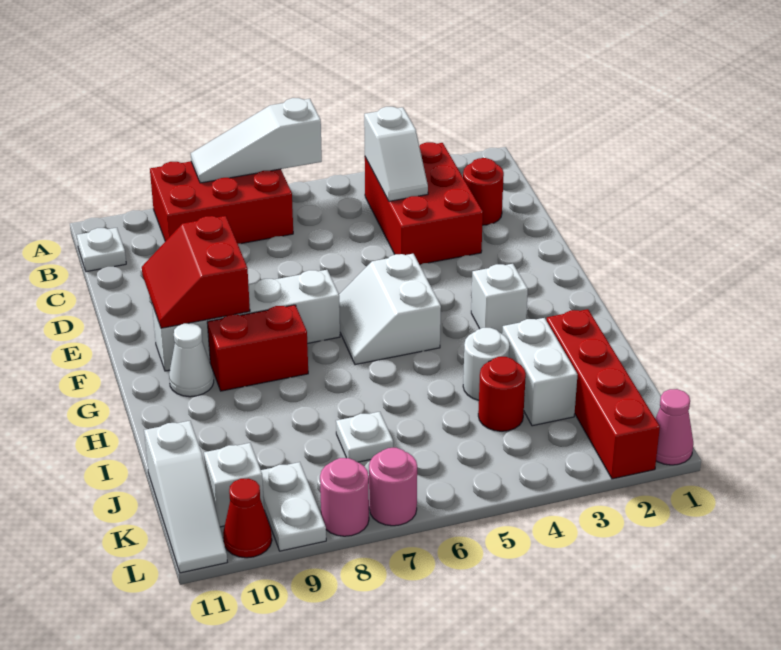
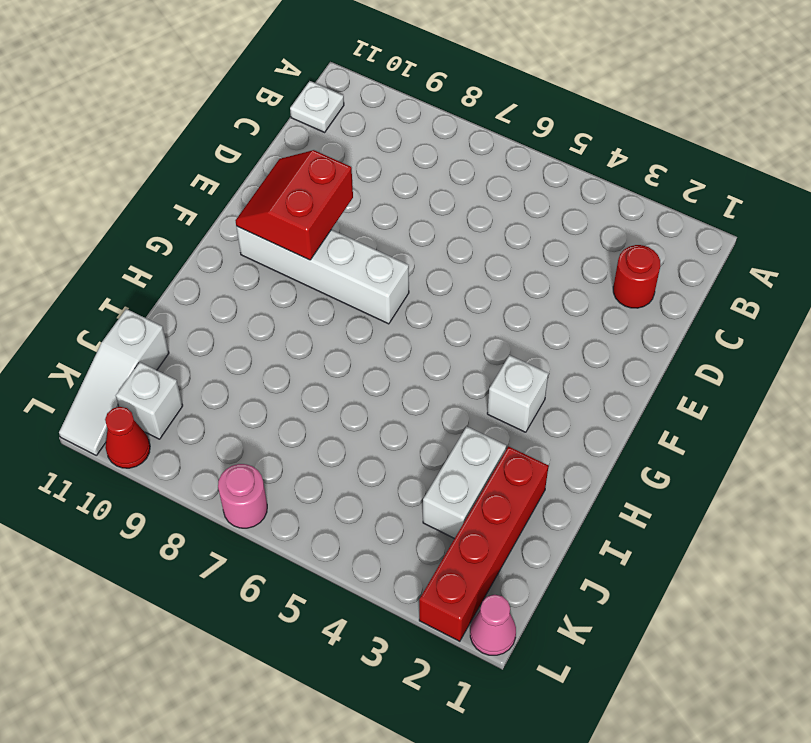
none -> red brick A7:B9 level 1
none -> red brick B3:D4 level 1
none -> white slope F5:G6 level 1 top 5

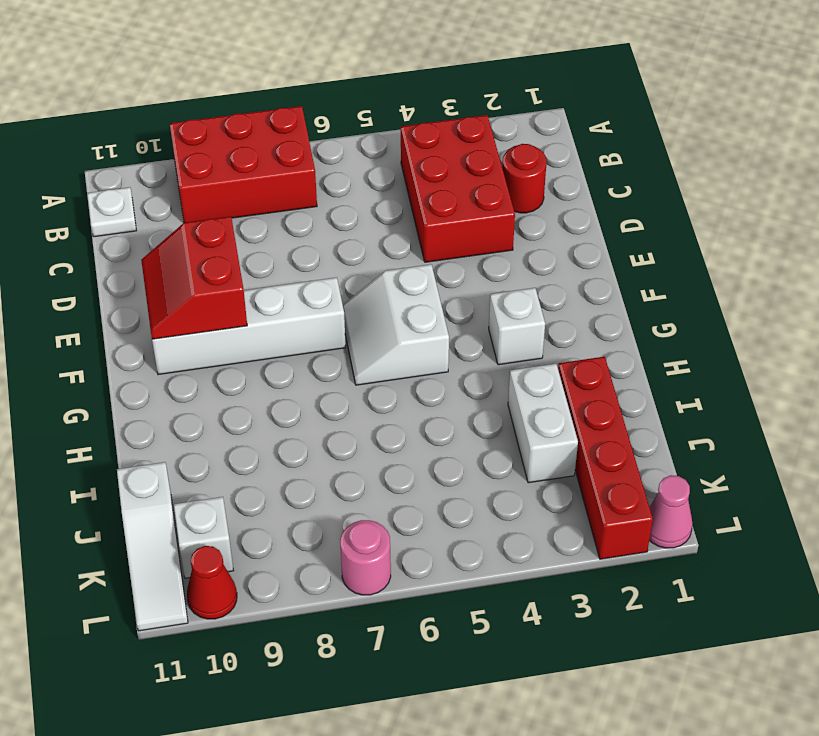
none -> red brick G8:G9 level 1
none -> white cone G10 level 1
none -> white round brick I4 level 1

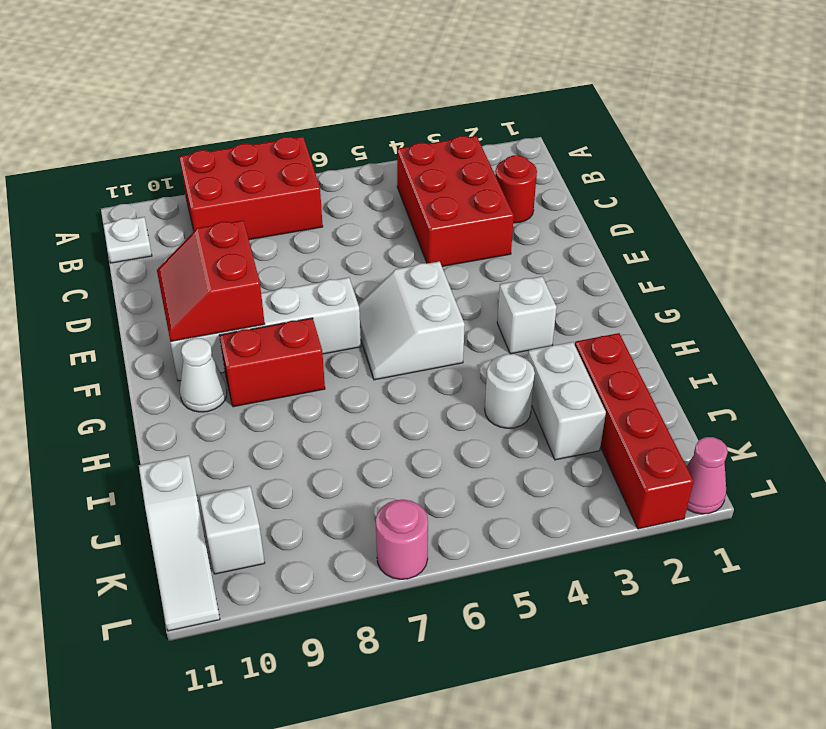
none -> red round brick J4 level 1
none -> white plate J7 level 1
none -> white plate K9:L9 level 1

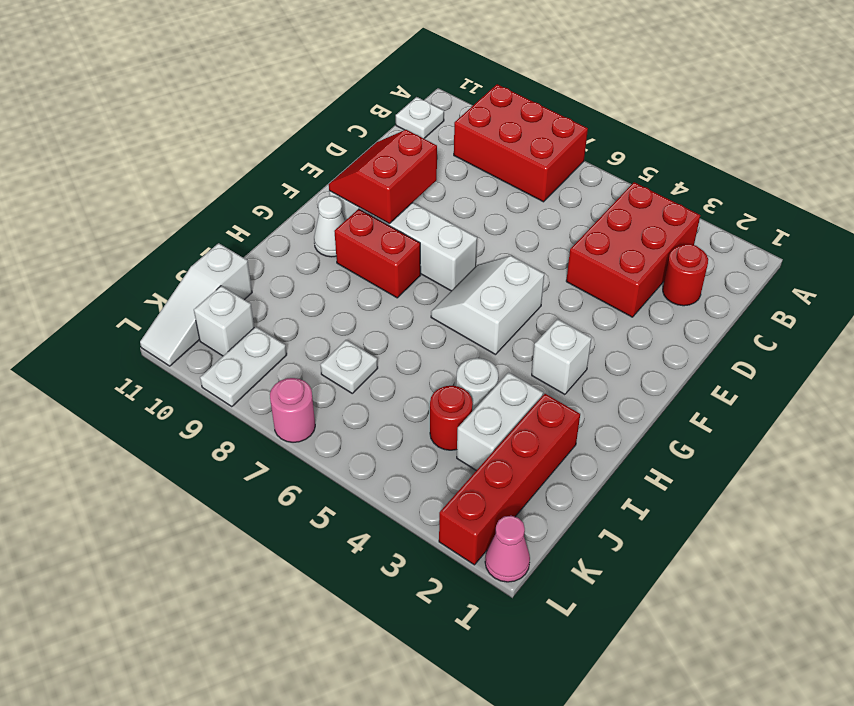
none -> pink round brick L8 level 1
none -> red cone L10 level 1
none -> white slope A6:A8 level 2 top 6

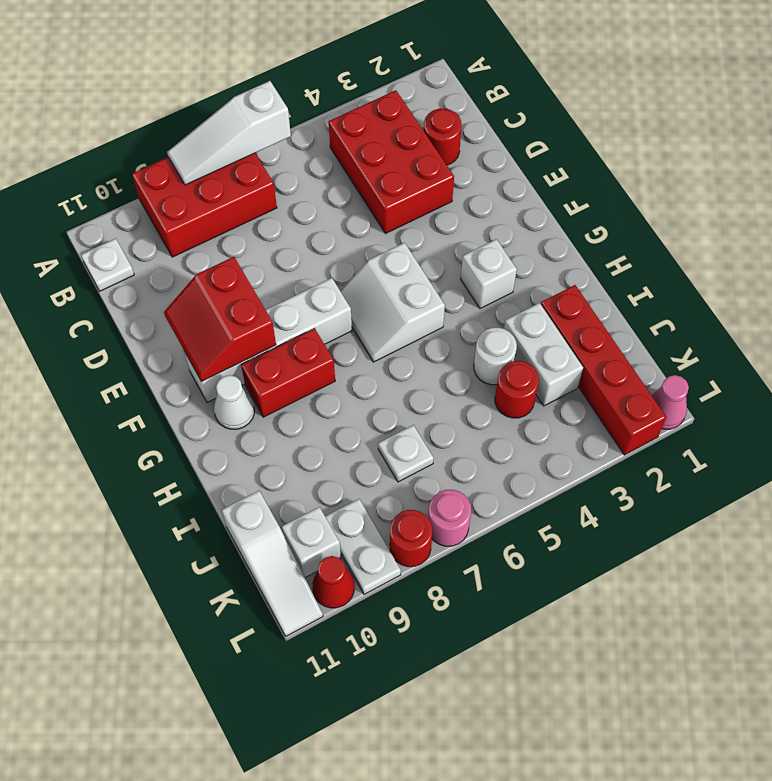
red round brick L8 level 1 -> pink round brick L8 level 1
none -> white slope B4:C4 level 2 top B

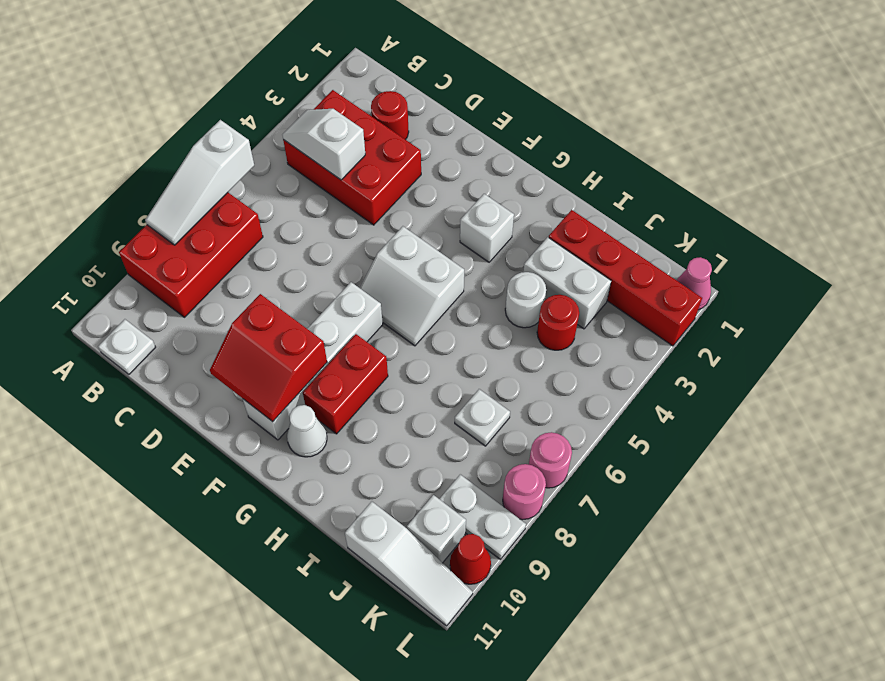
white slope B4:C4 level 2 top C -> white slope B4:C4 level 2 top B

